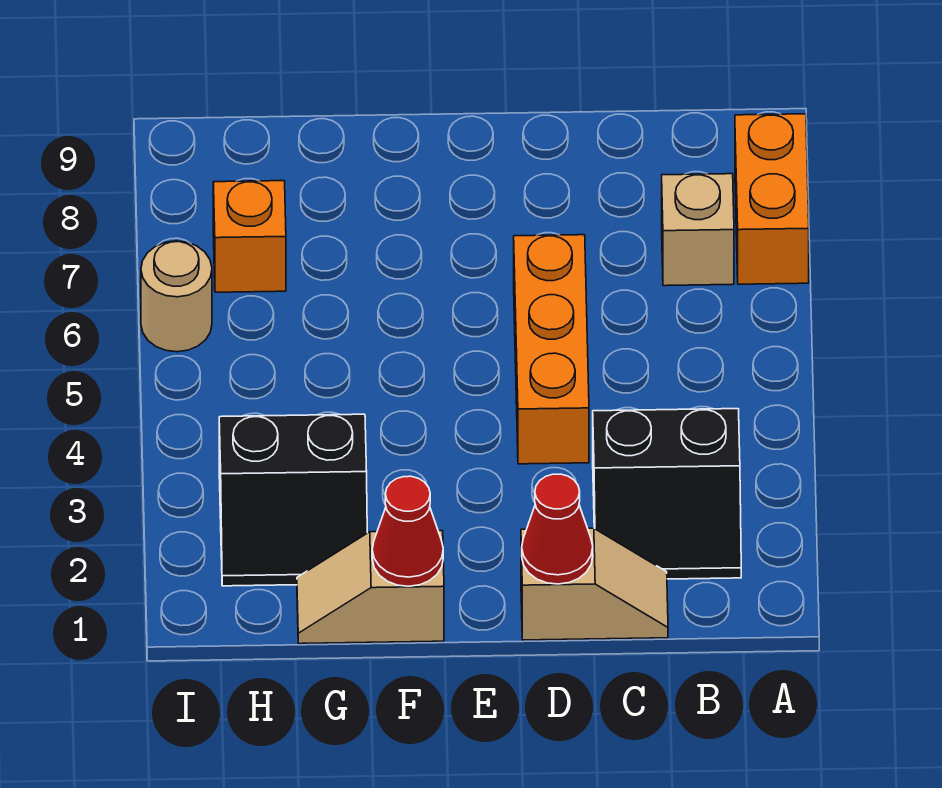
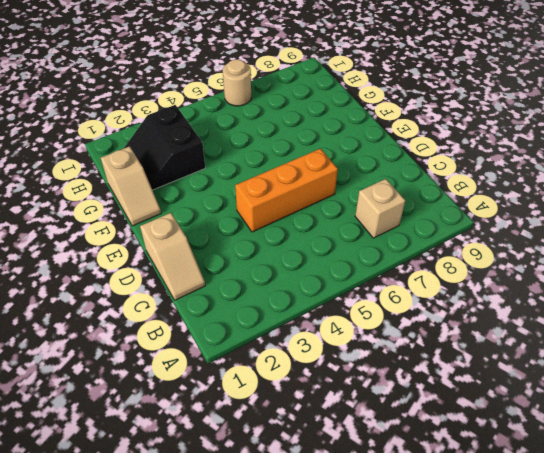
tan slope F1:G1 level 1 top G -> tan slope F1:G1 level 1 top F
none -> orange brick A7:A8 level 1
none -> black slope B2:C3 level 1 top 3

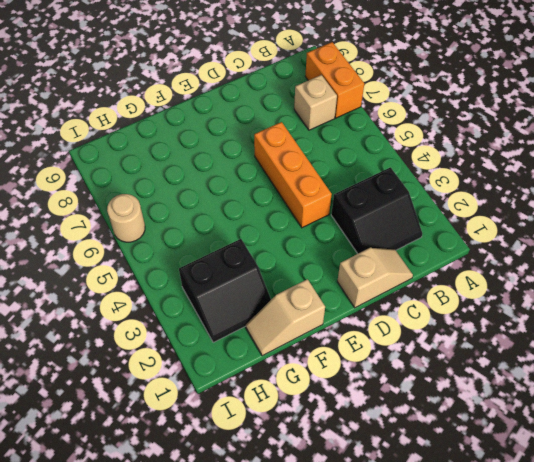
none -> orange brick H7 level 1
none -> red cone D1 level 2

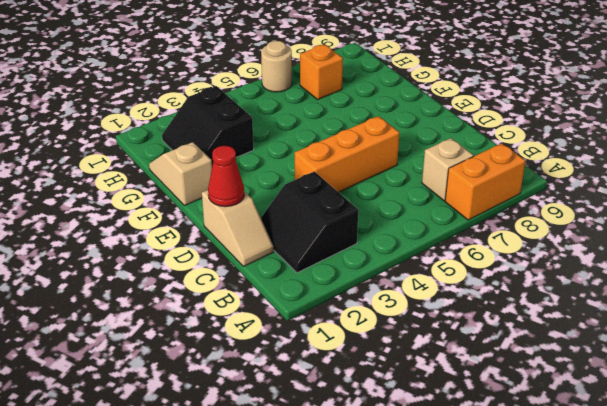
none -> red cone F1 level 2

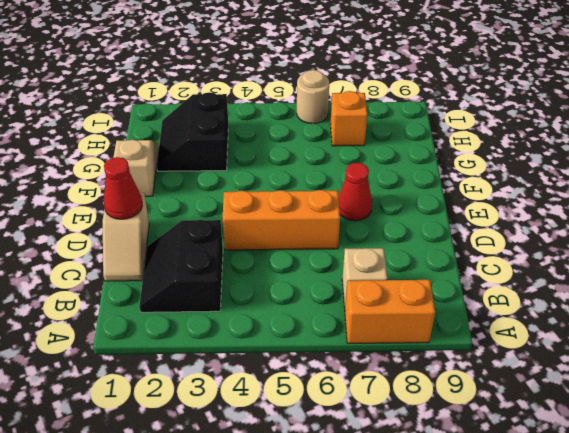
red cone E7 level 1 -> red cone F1 level 2

